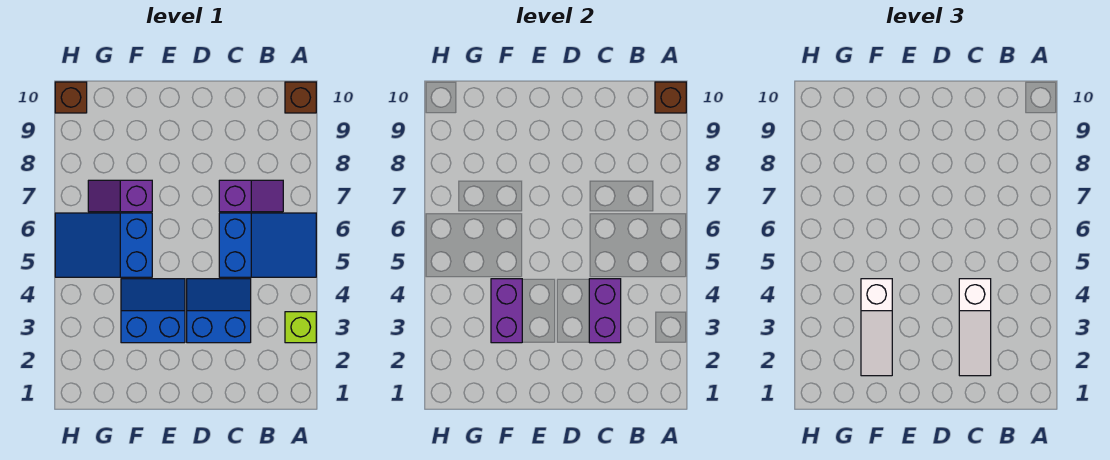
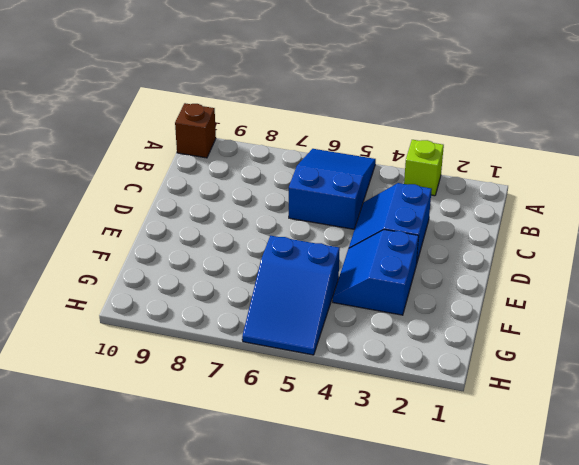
none -> purple slope B7:C7 level 1 top C
none -> purple slope F7:G7 level 1 top F
none -> brown brick H10 level 1

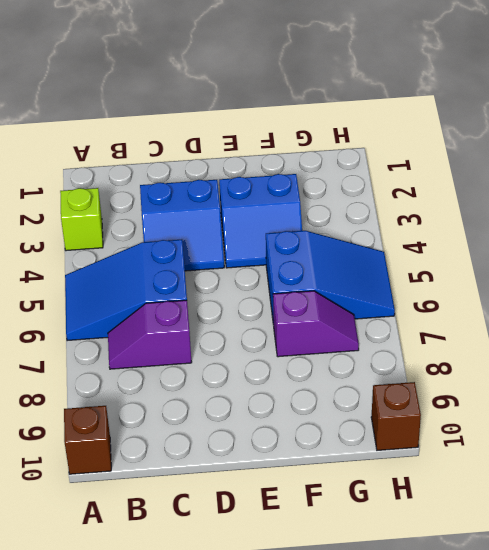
none -> brown brick A10 level 2
none -> purple brick C3:C4 level 2
none -> purple brick F3:F4 level 2

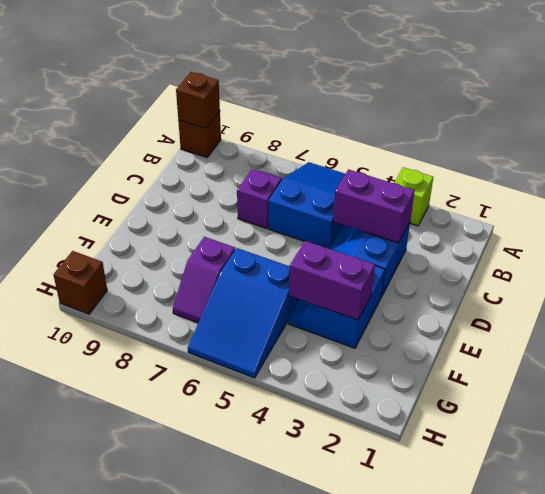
none -> white slope C2:C4 level 3 top 4
none -> white slope F2:F4 level 3 top 4

